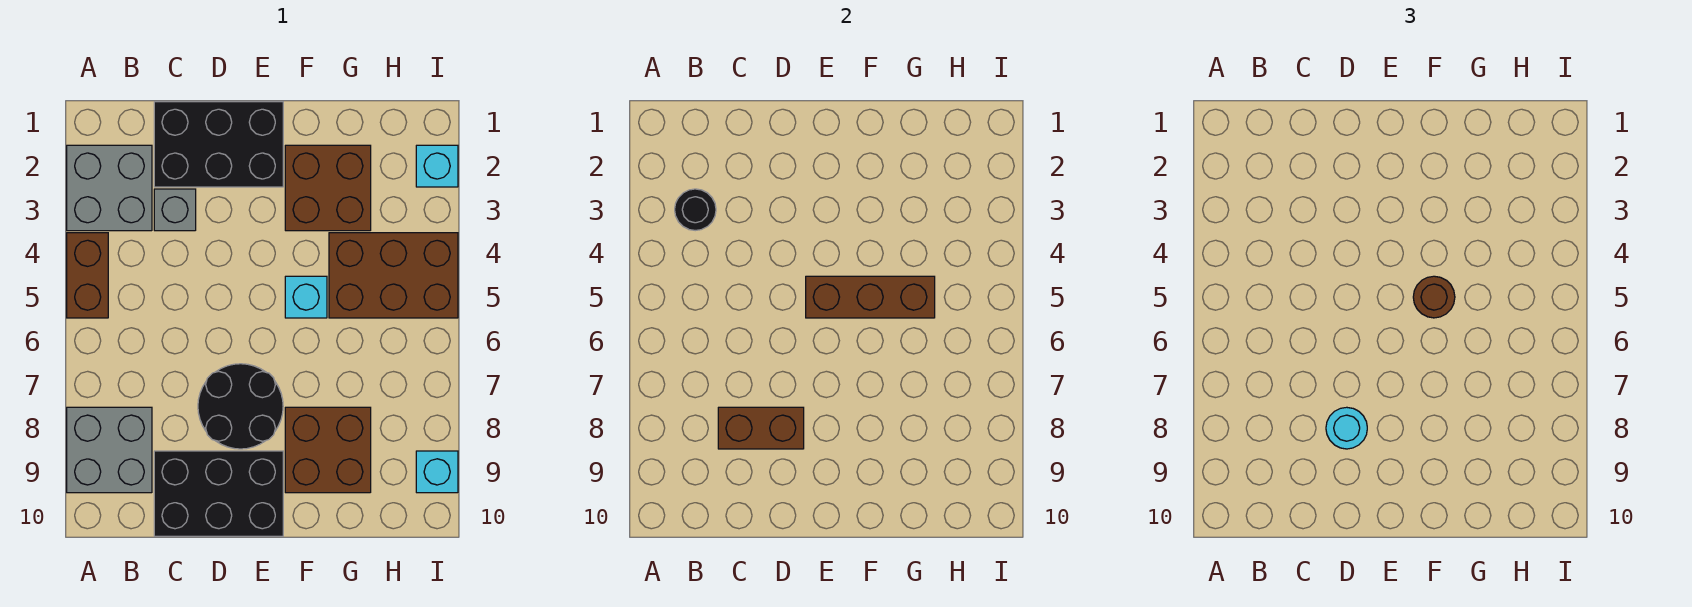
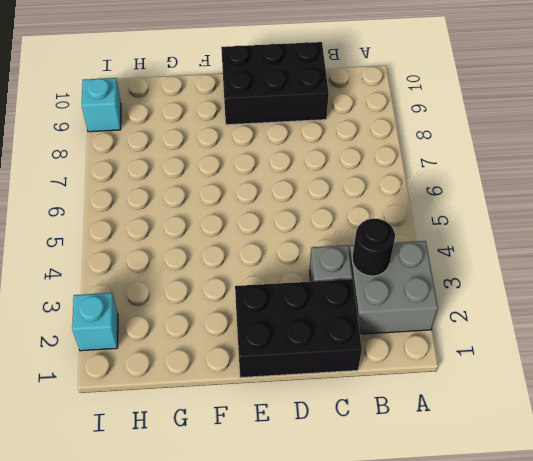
none -> brown brick A4:A5 level 1
none -> grey brick A8:B9 level 1
none -> black round brick D7:E8 level 1

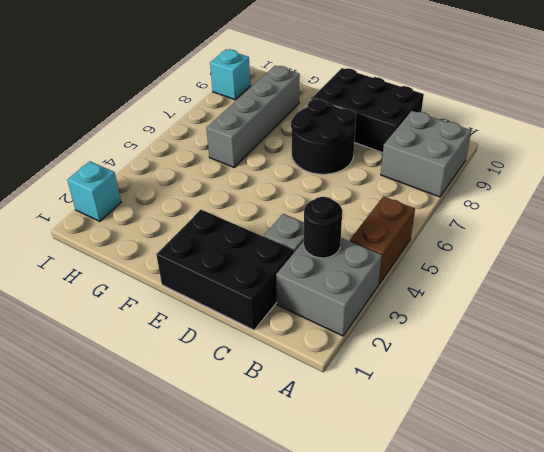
grey brick G6:G9 level 1 -> brown brick F8:G9 level 1
none -> brown brick F2:G3 level 1
none -> cyan brick F5 level 1
none -> brown brick G4:I5 level 1

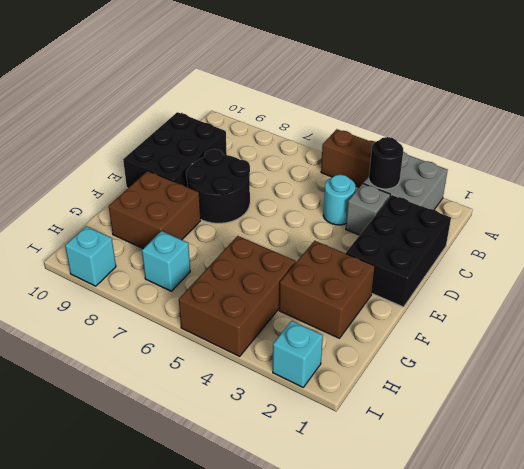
cyan round brick C4 level 1 -> cyan round brick D8 level 3
cyan brick H7 level 1 -> cyan brick F5 level 1
none -> grey brick A8:B9 level 1
none -> brown brick C8:D8 level 2
none -> brown brick E5:G5 level 2

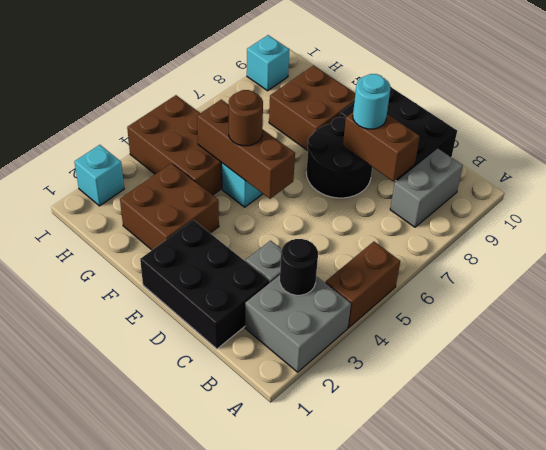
grey brick B8:B9 level 1 -> grey brick A8:B9 level 1

